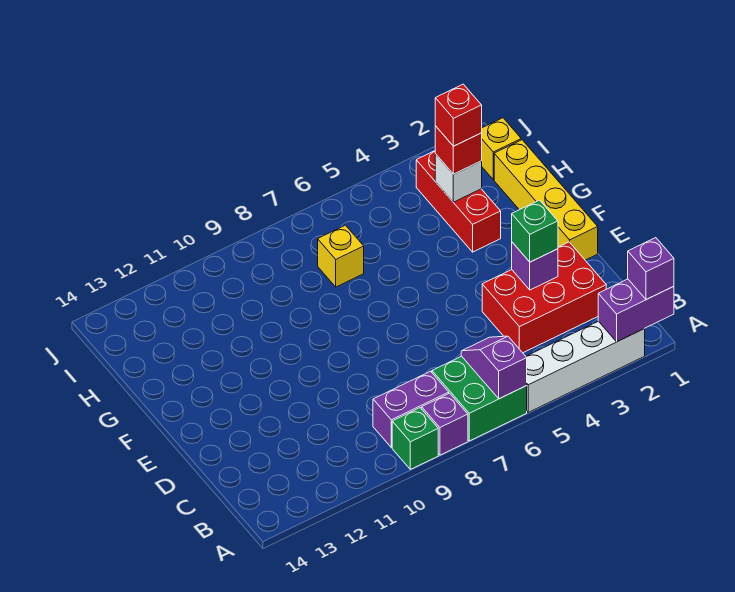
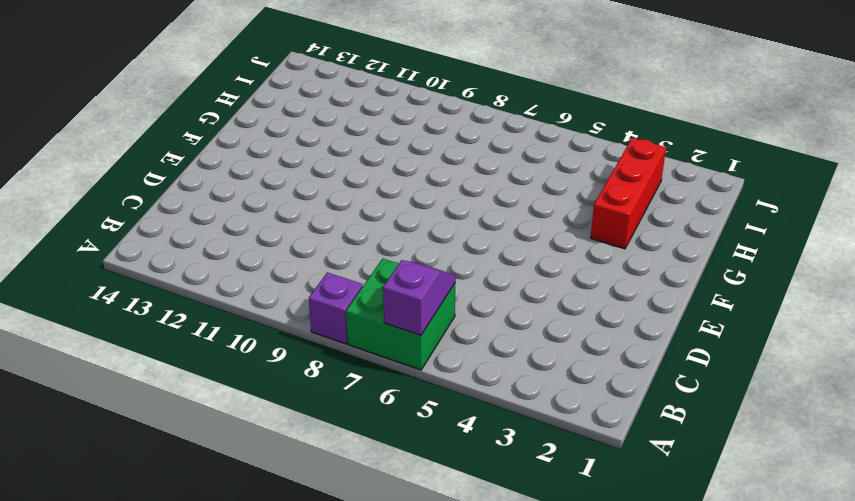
none -> white brick A2:A5 level 1
none -> green brick A9 level 1
none -> purple brick B8:B9 level 1

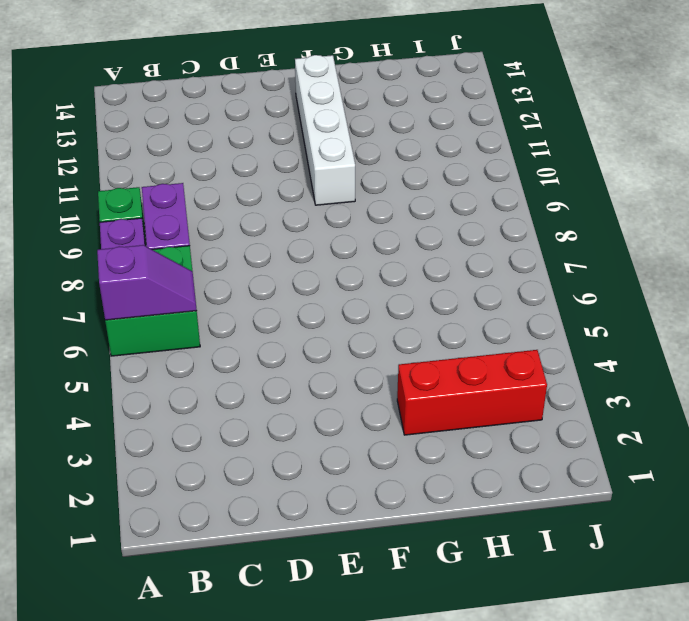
white brick F10:F13 level 1 -> white brick A2:A5 level 1
none -> red brick C2:D4 level 1
none -> yellow brick E1:H1 level 1
none -> yellow brick H7 level 1

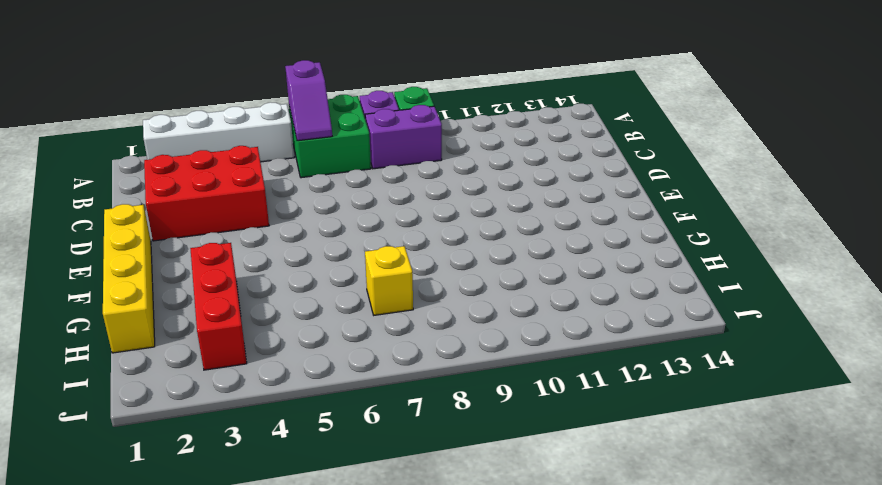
none -> yellow brick I1 level 1
none -> purple brick A1:A2 level 2
none -> purple brick D3 level 2

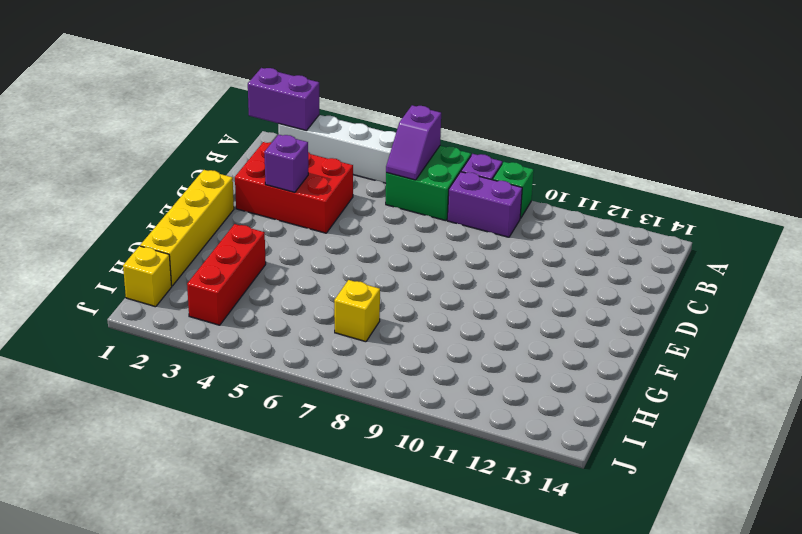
none -> white brick H3 level 2
none -> purple brick A1 level 3
none -> green brick D3 level 3

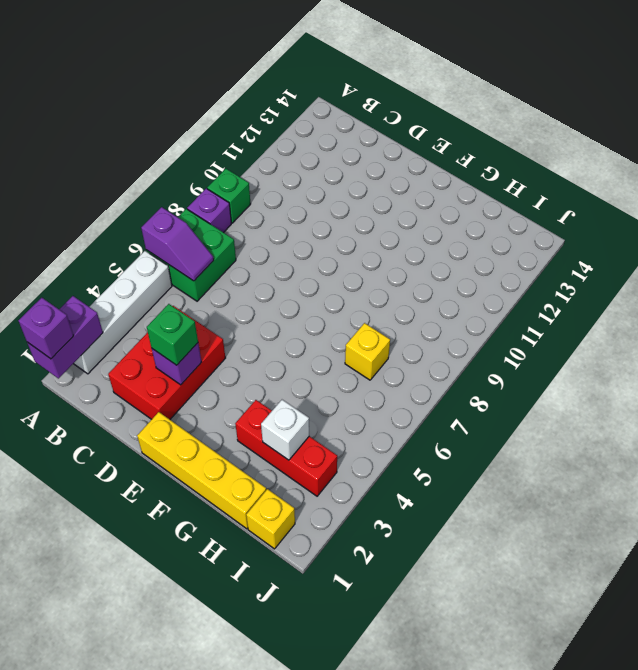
none -> purple brick B8:B9 level 1
none -> red brick H3 level 3
none -> red brick H3 level 4

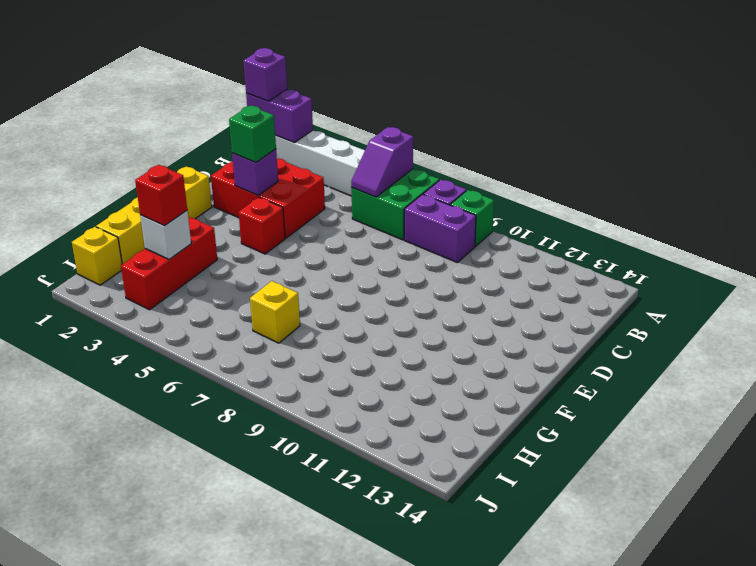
red brick E4 level 1 -> red brick H3 level 4

